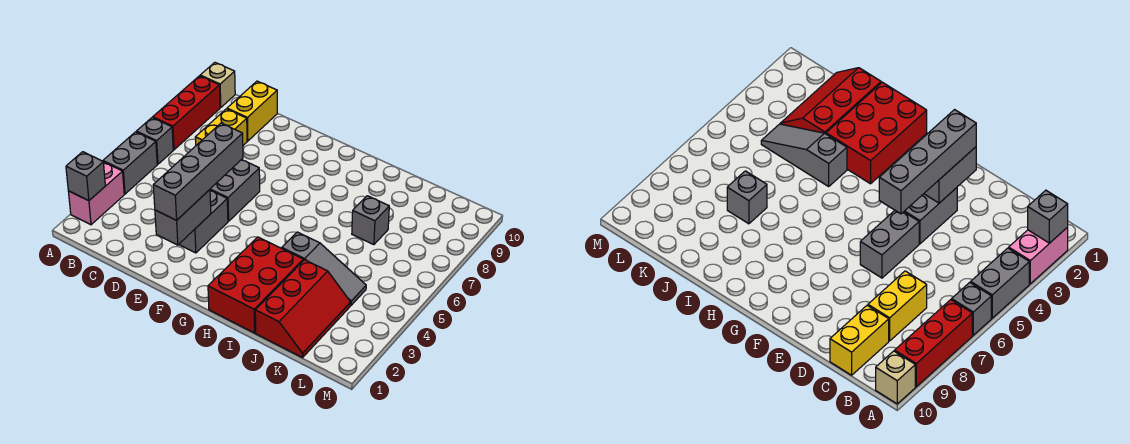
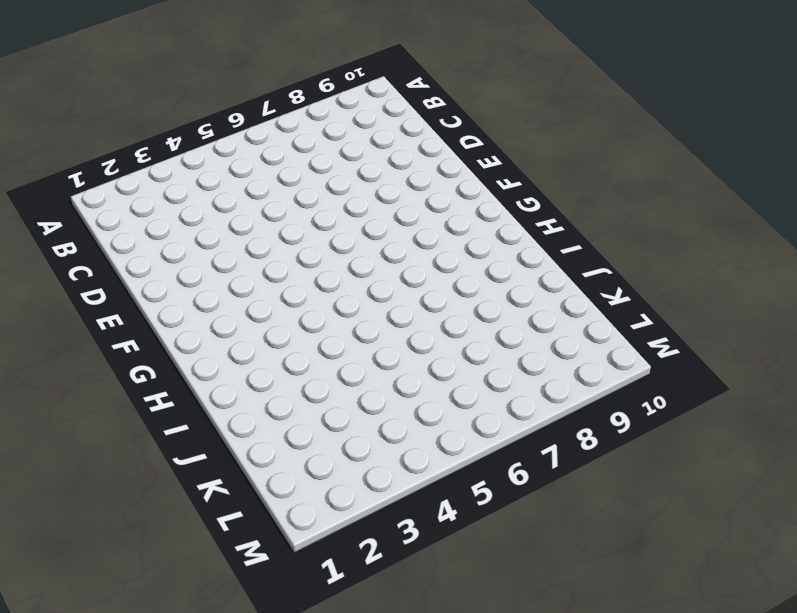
none -> pink brick A2:A3 level 1
none -> grey brick A4:A5 level 1
none -> grey brick A6 level 1

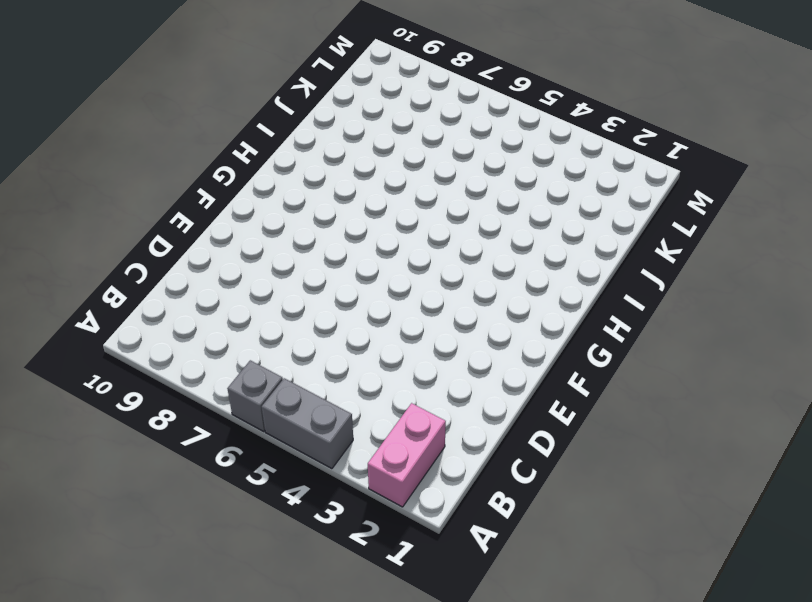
pink brick A2:B2 level 1 -> pink brick A2:A3 level 1
none -> red brick A7:A9 level 1
none -> tan brick A10 level 1
none -> yellow brick C7:C8 level 1

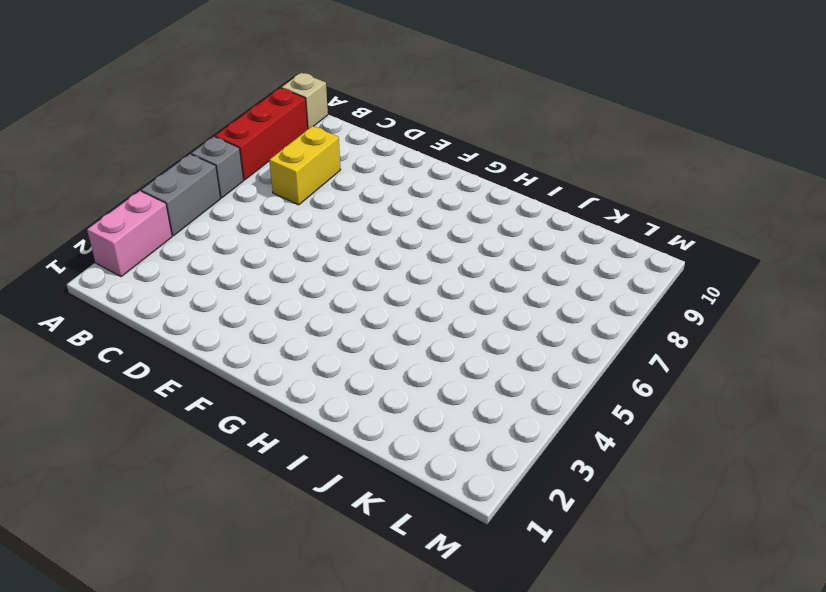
none -> yellow brick C9:C10 level 1
none -> grey brick E3:E4 level 1
none -> grey brick E5:E6 level 1

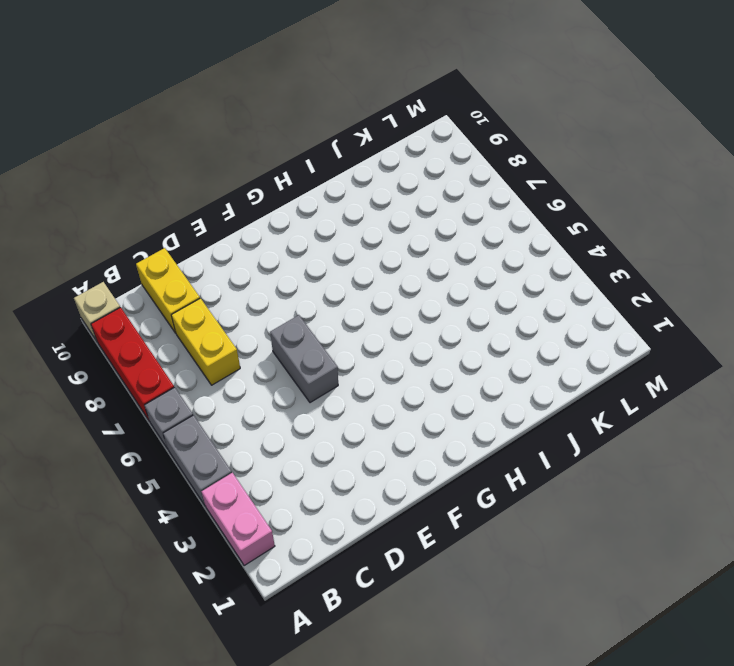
none -> grey brick E3:E4 level 1
none -> red brick H1:I3 level 1
none -> grey slope I4:K4 level 1 top I

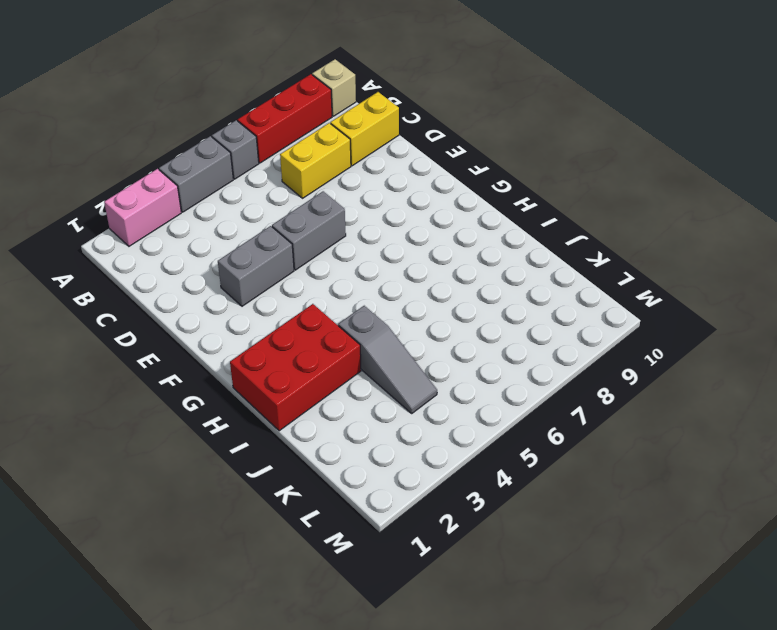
none -> red slope J1:K3 level 1 top J
none -> grey brick J7 level 1
none -> grey brick A2 level 2

